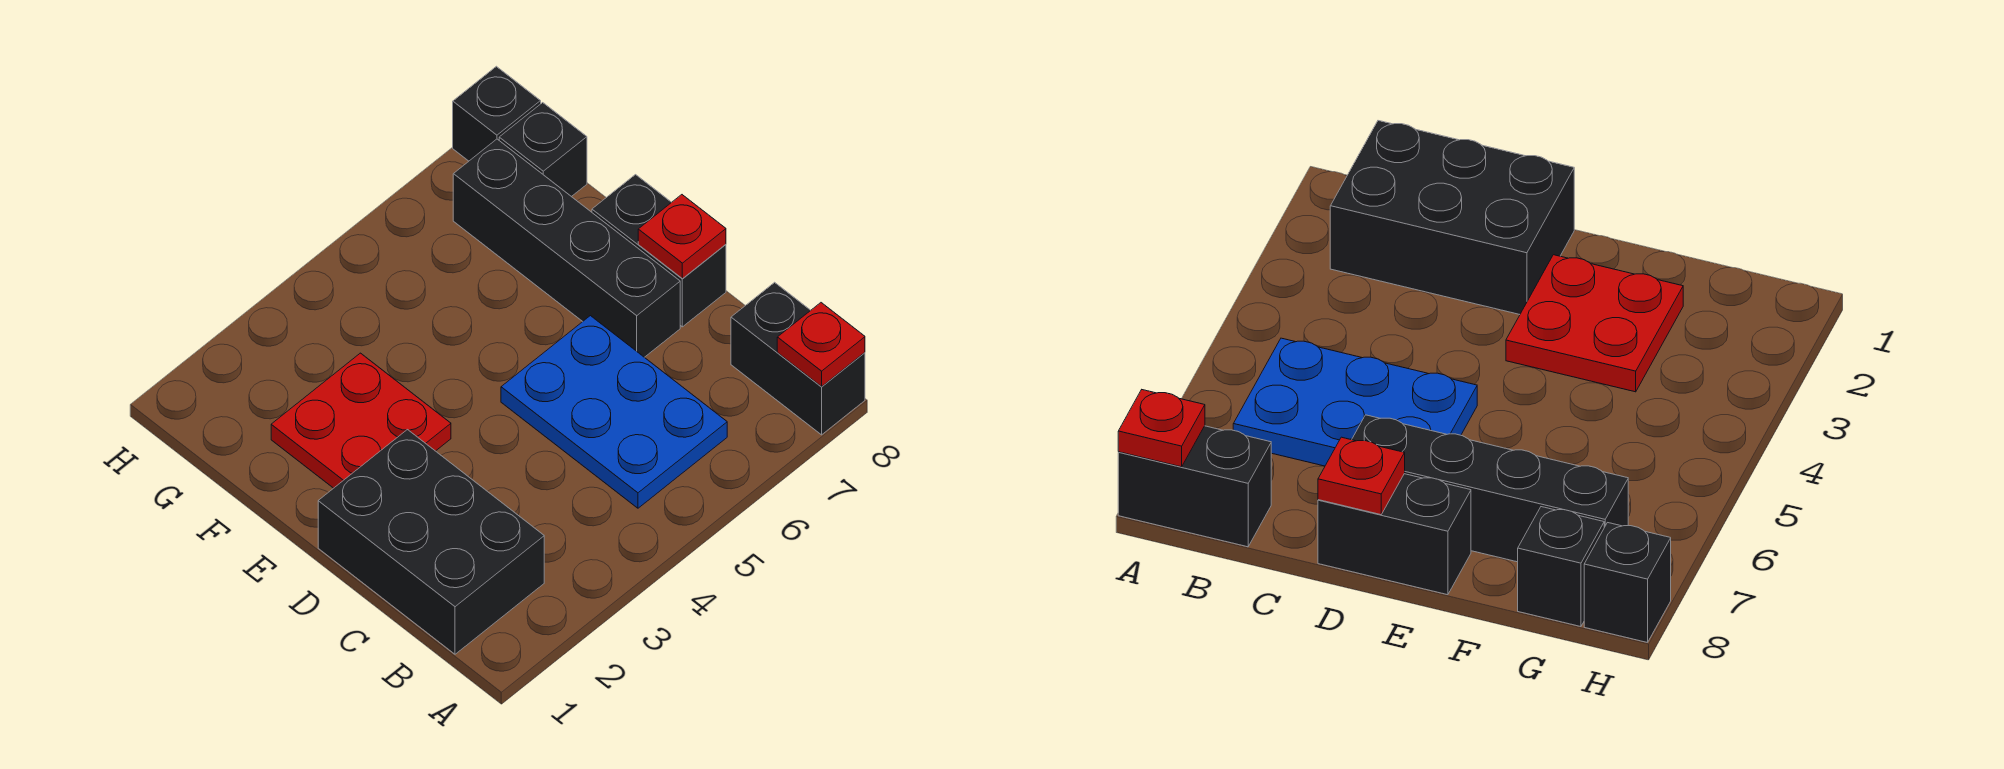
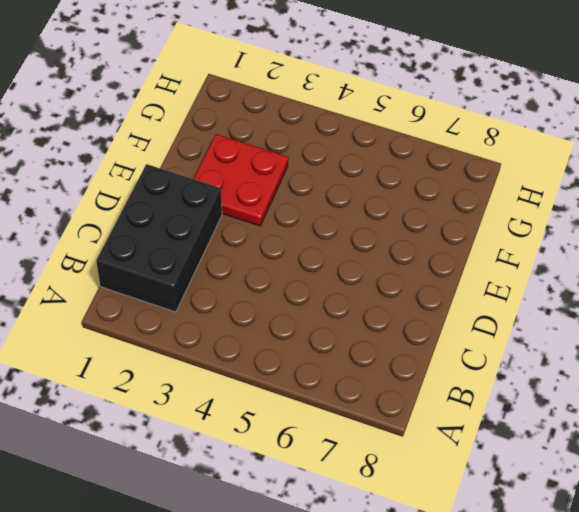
none -> black brick A8:B8 level 1
none -> blue plate B5:D6 level 1

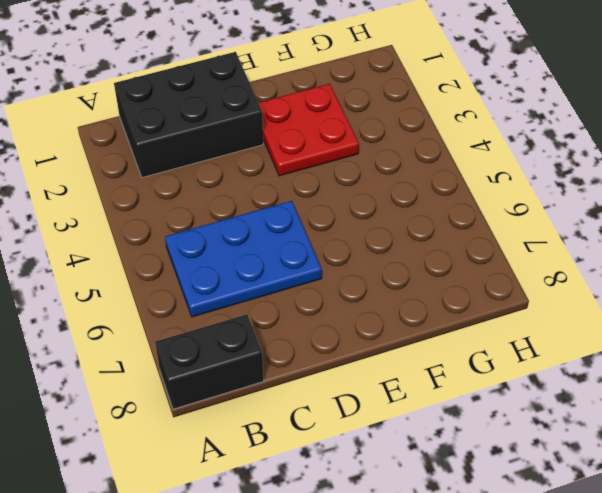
none -> black brick D7:G7 level 1
none -> black brick D8:E8 level 1

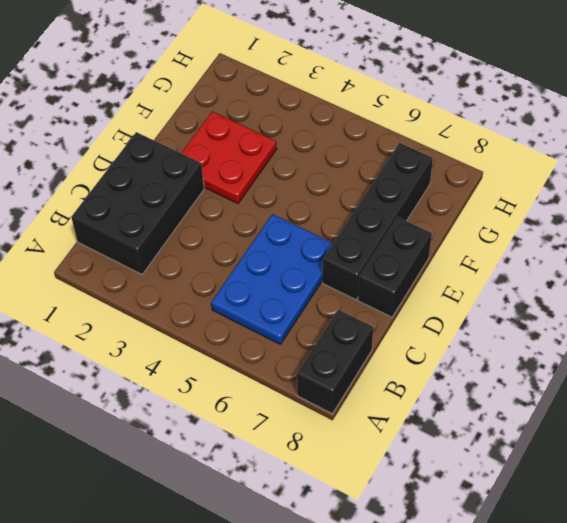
none -> black brick G8 level 1
none -> black brick H8 level 1

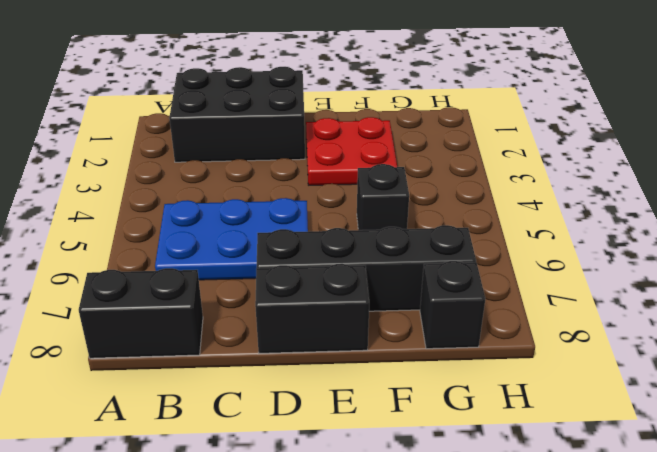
black brick F5 level 1 -> black brick H8 level 1
none -> red plate A8 level 2
none -> red plate D8 level 2

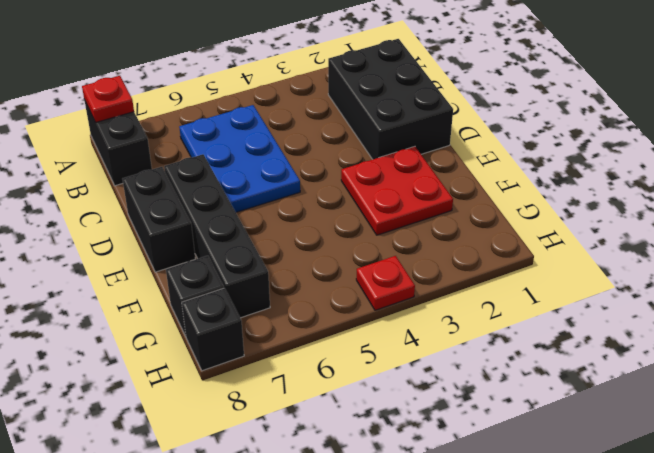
red plate H4 level 1 -> red plate D8 level 2

